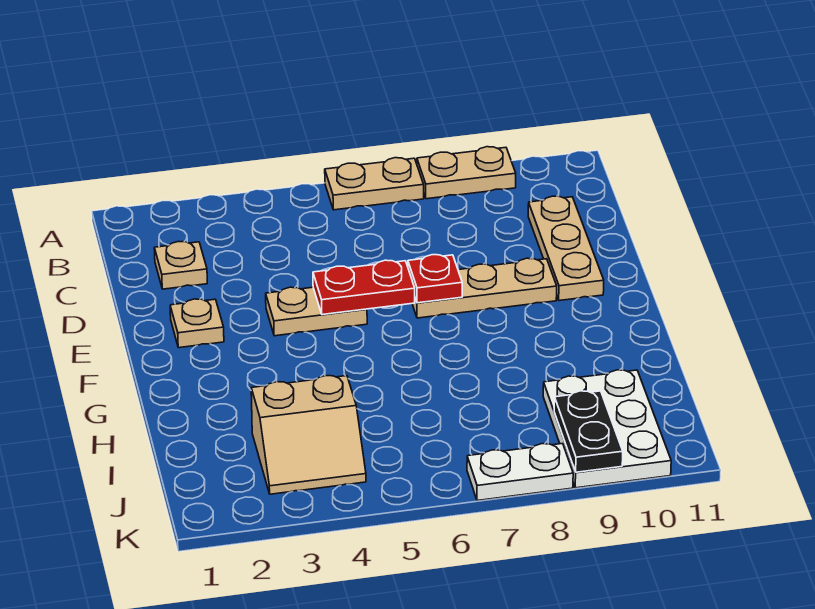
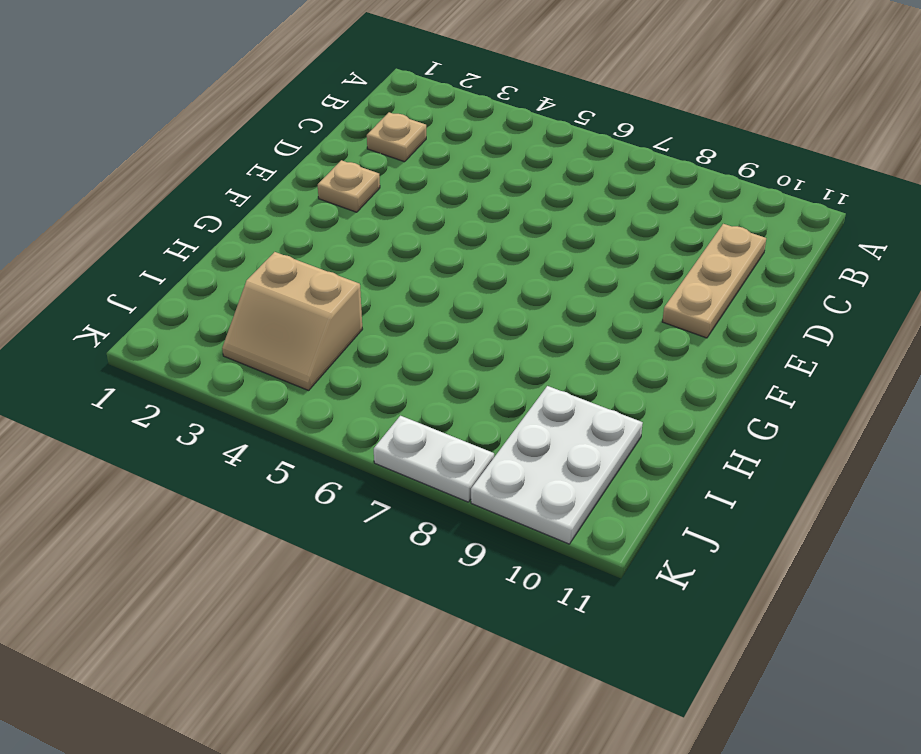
none -> tan plate A6:A7 level 1
none -> tan plate A8:A9 level 1
none -> tan plate E4:E5 level 1

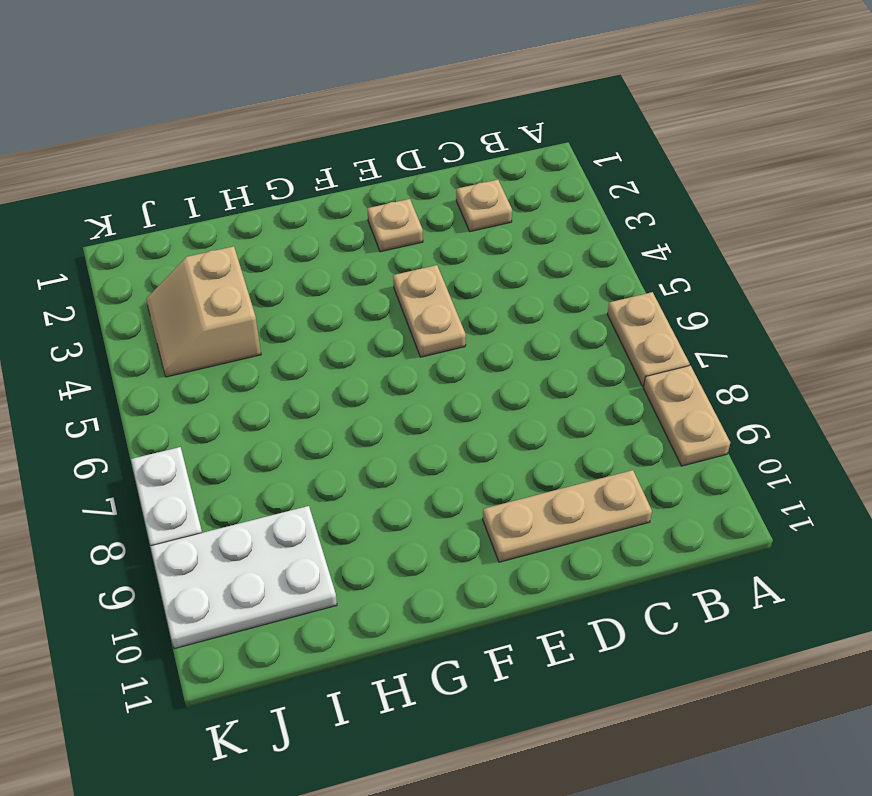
none -> tan plate E7:E9 level 1
none -> red plate E5:E6 level 2
none -> red plate E7 level 2

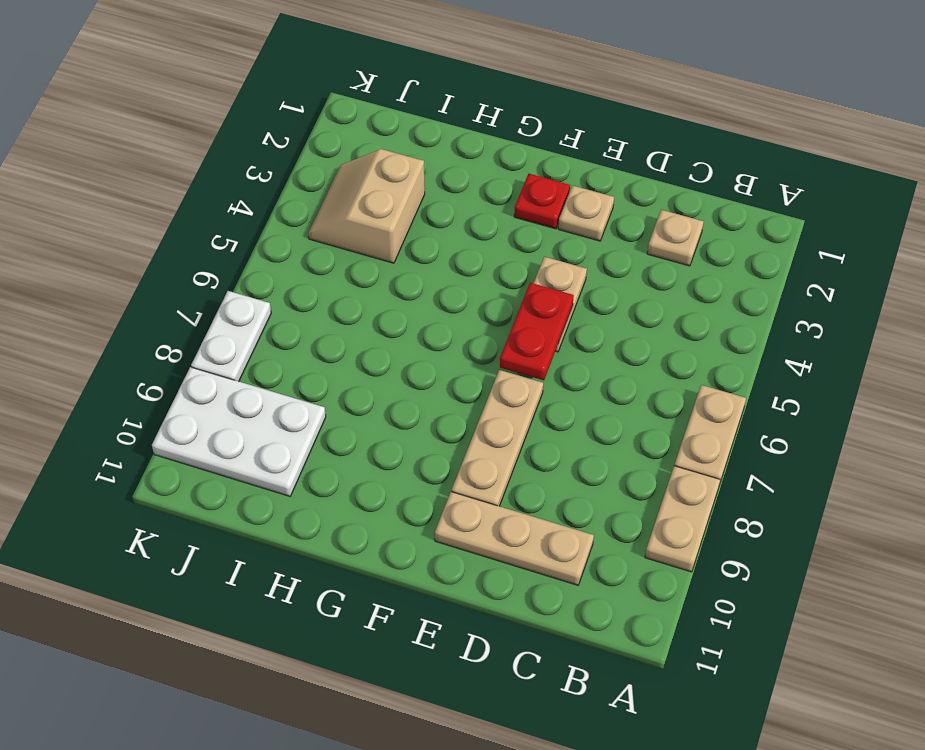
red plate F2 level 1 -> red plate E7 level 2
none -> black plate J9:K9 level 2

